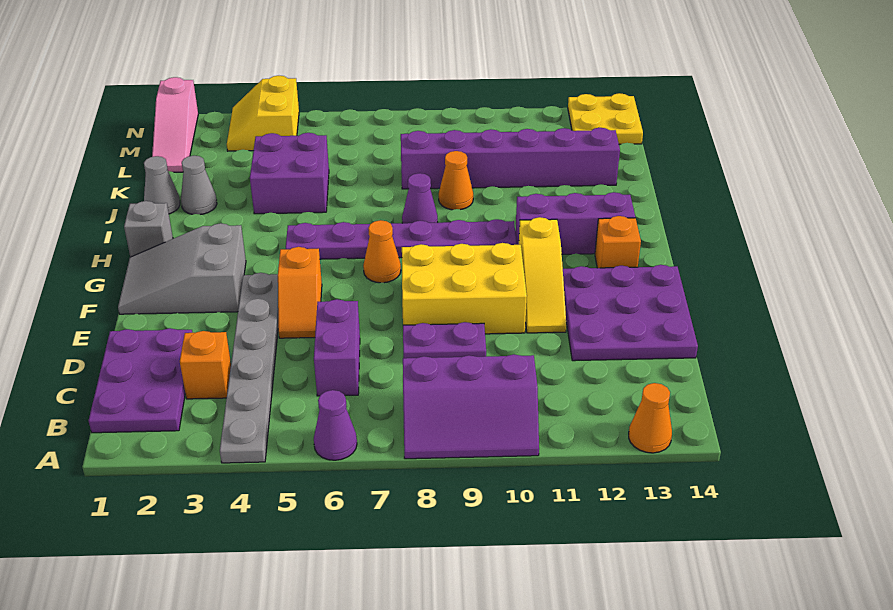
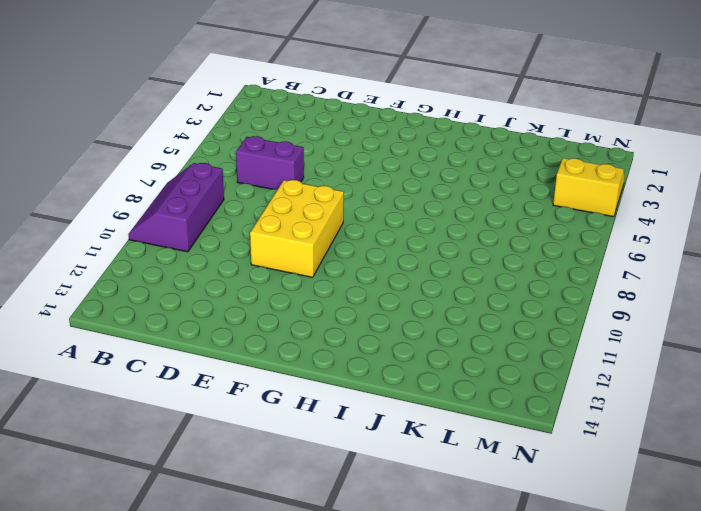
none -> grey plate A4:F4 level 1
none -> purple cone A6 level 1
none -> orange cone A13 level 1

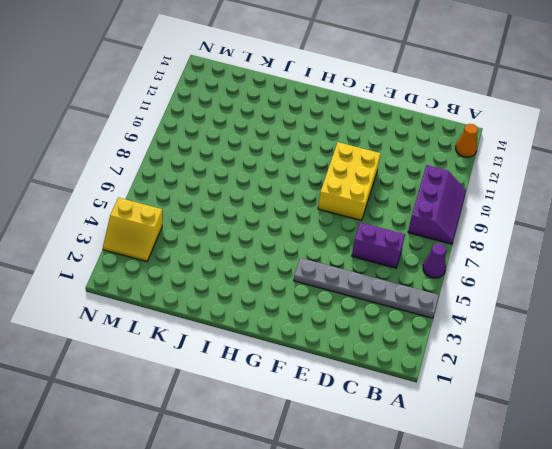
none -> purple plate B1:D2 level 1
none -> orange brick C3 level 1
none -> purple plate D8:D9 level 1

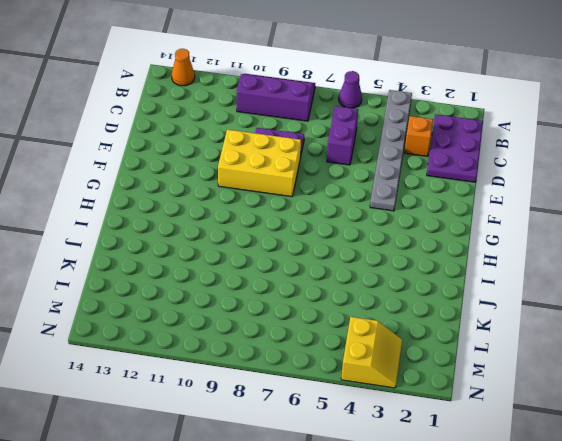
none -> purple plate D12:F14 level 1
none -> orange slope E5:F5 level 1 top F
none -> yellow slope E11:G11 level 1 top G

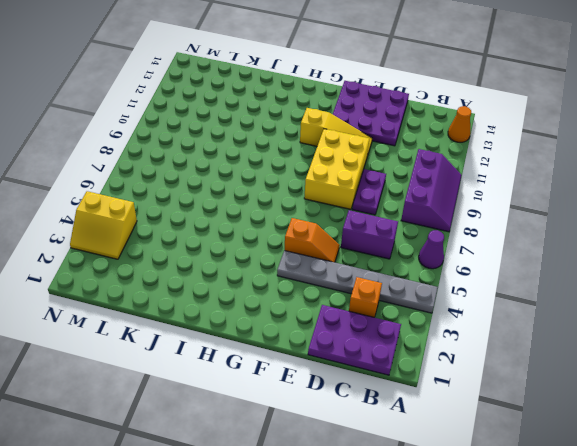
none -> grey slope F1:G3 level 1 top 3
none -> orange cone G7 level 1
none -> orange brick G13 level 1

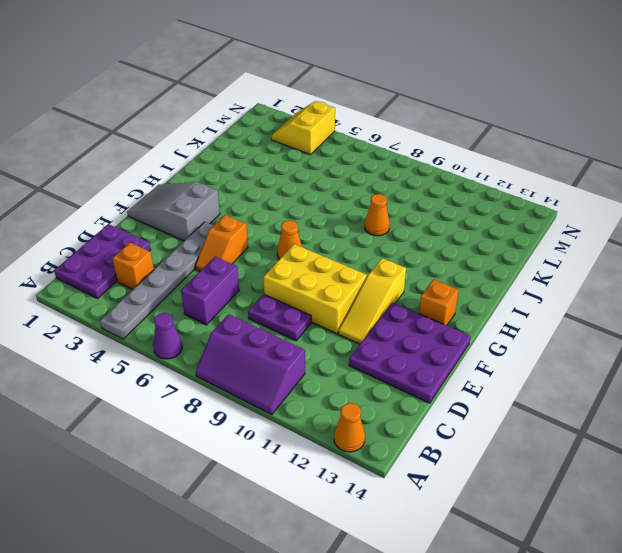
none -> grey brick H1 level 1
none -> purple plate H5:H10 level 1
none -> purple brick H11:H13 level 1

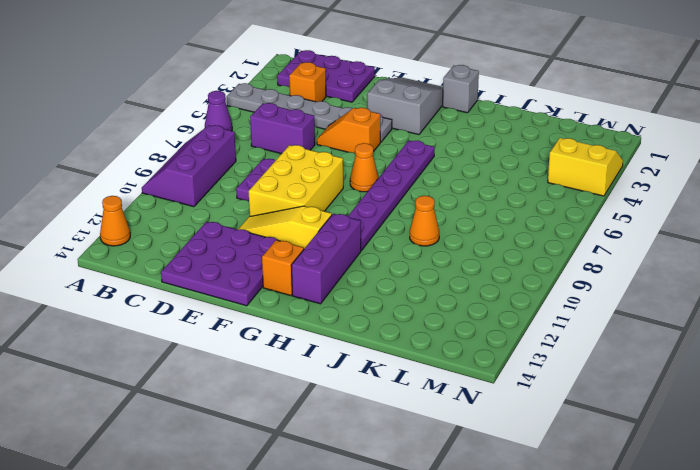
none -> purple cone I8 level 1
none -> grey cone J1 level 1
none -> grey cone J2 level 1

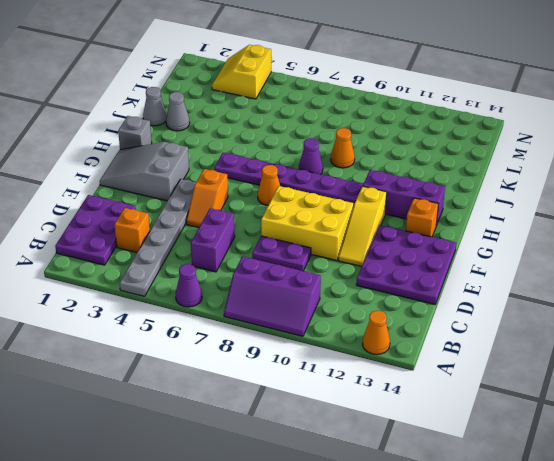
none -> purple brick J4:K5 level 1
none -> purple brick K8:K13 level 1
none -> pink slope L1:N1 level 1 top N

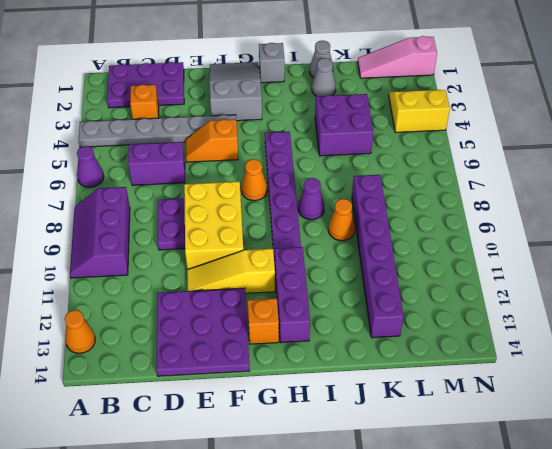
none -> yellow plate M13:N14 level 1

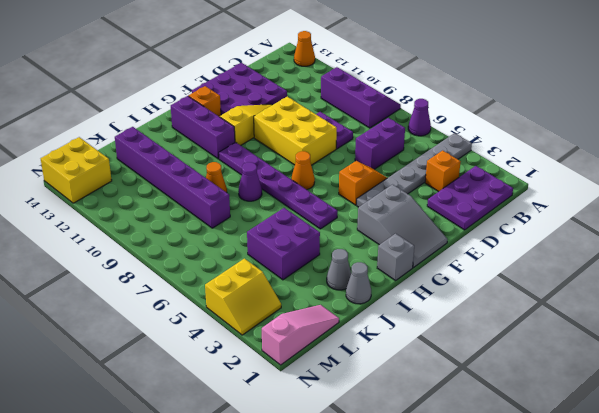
yellow brick M13:N14 level 1 -> yellow plate M13:N14 level 1

